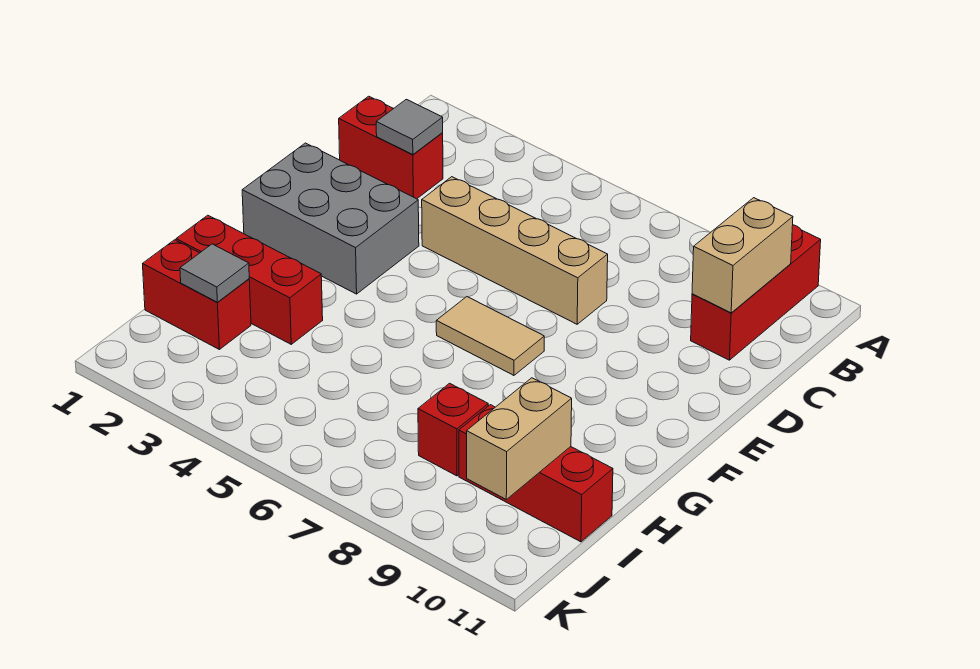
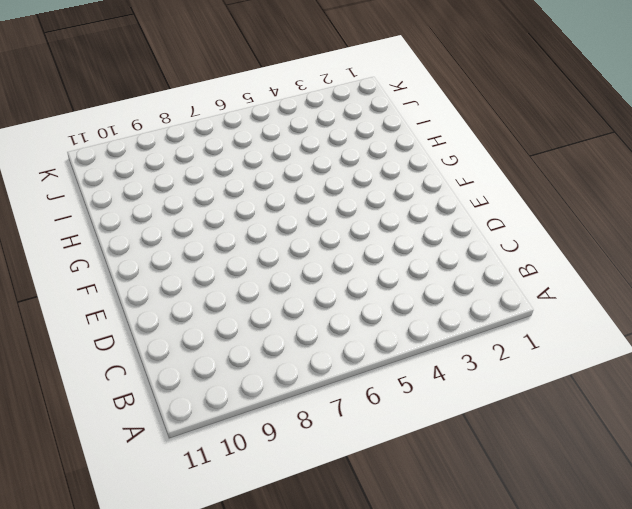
none -> red brick A10:C10 level 1
none -> red brick C1:C2 level 1
none -> tan brick D4:D7 level 1

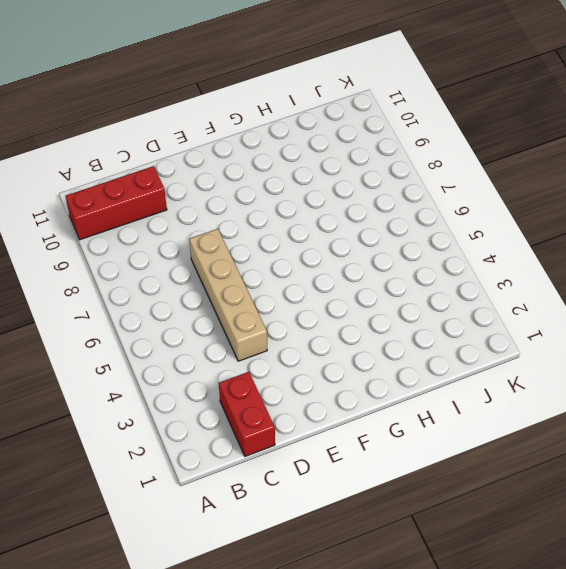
none -> grey brick E1:F3 level 1
none -> tan tile F6:F7 level 1
none -> red brick H1:H3 level 1

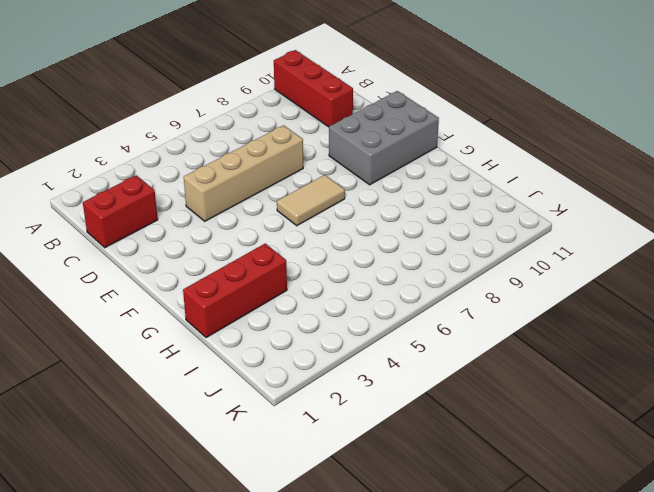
grey brick E9:F11 level 1 -> grey brick E1:F3 level 1
none -> red brick I1:I2 level 1
none -> red brick I8 level 1
none -> red brick I9:I11 level 1

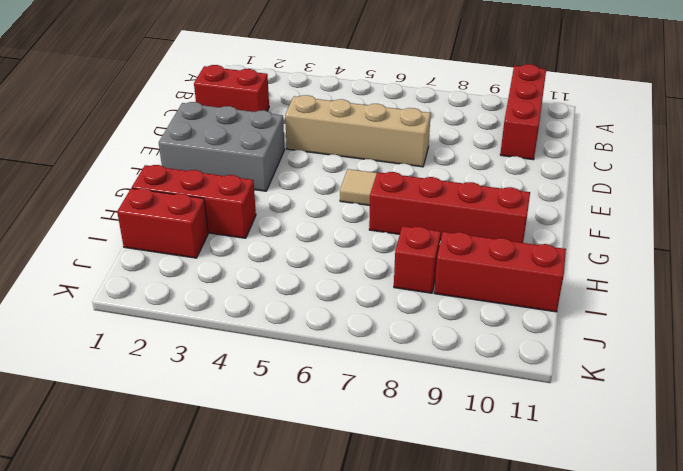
red brick G7:G10 level 1 -> none
none -> tan brick B10:C10 level 2
none -> grey tile C2 level 2
none -> grey tile I2 level 2

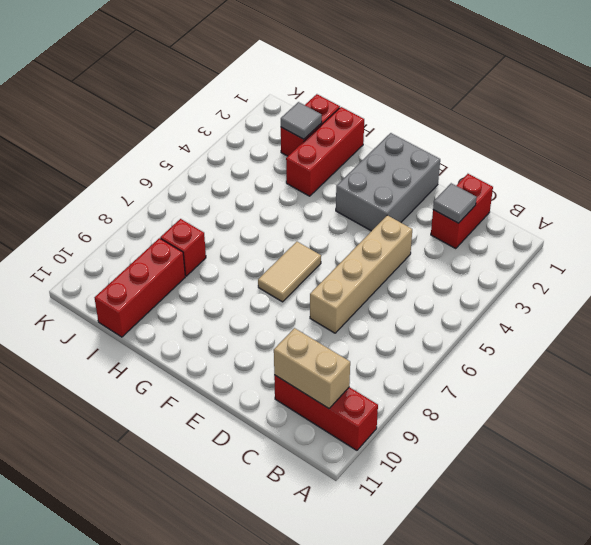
none -> tan brick I10:J10 level 2

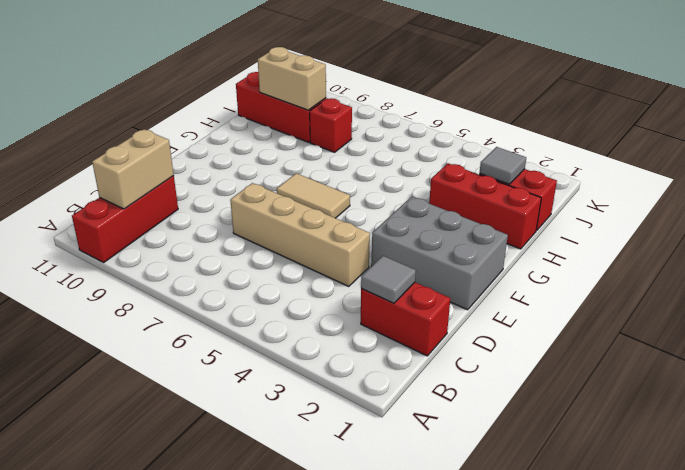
tan brick I9:I10 level 2 -> tan brick I10:J10 level 2

